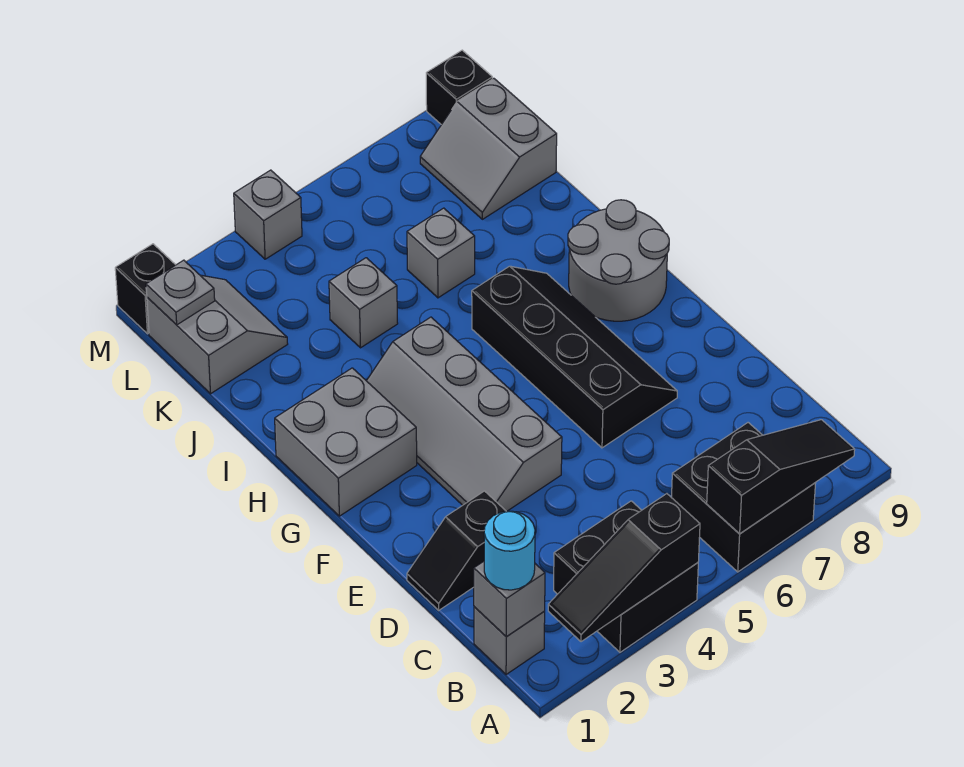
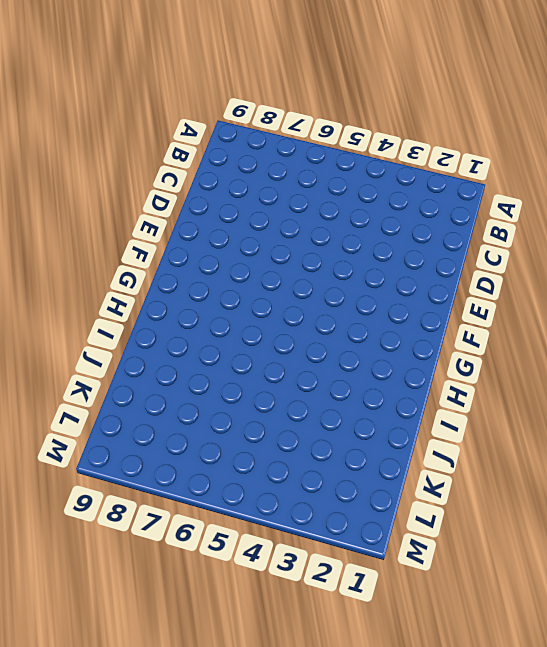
none -> black brick A3:B4 level 1
none -> black brick A6:B7 level 1
none -> grey brick B1 level 1

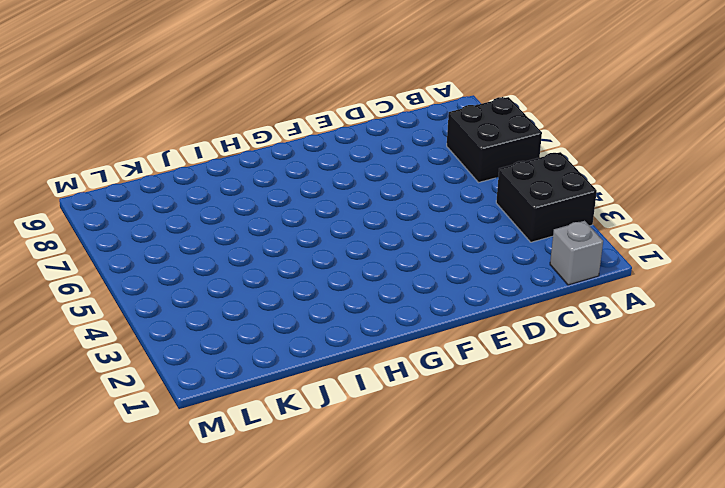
none -> black slope D1:D2 level 1 top 2
none -> grey slope E3:H4 level 1 top 4
none -> black slope E6:H7 level 1 top 6

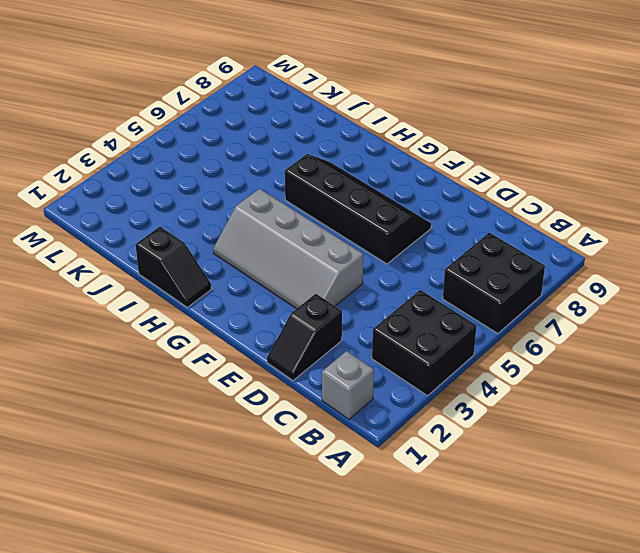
black slope H1:I1 level 1 top I -> grey brick G1:H2 level 1
none -> grey round brick G8:H9 level 1
none -> grey brick J4 level 1
none -> grey brick J6 level 1

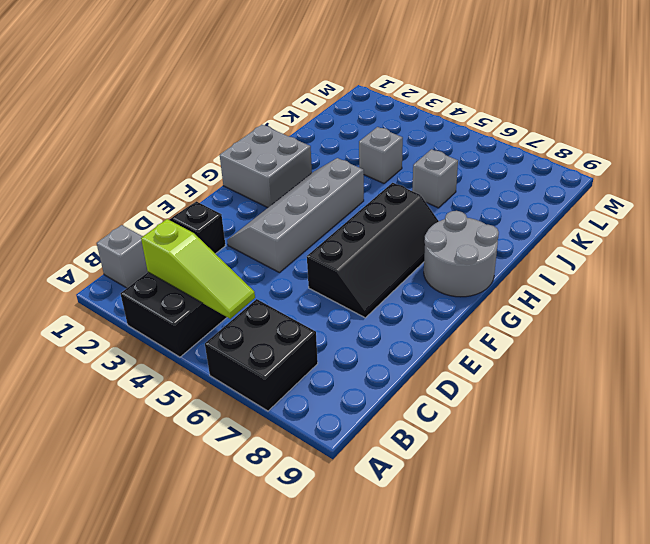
lime slope B3:B5 level 2 top 3 -> none
none -> grey slope K1:L2 level 1 top 1
none -> grey slope K8:L9 level 1 top 9
none -> black brick M1 level 1

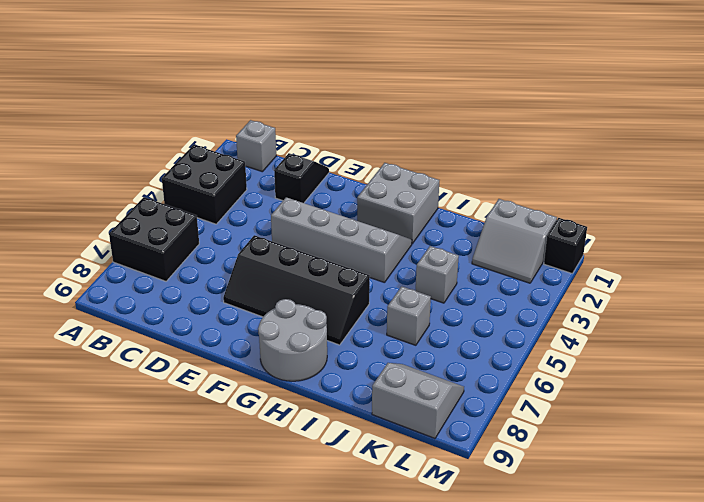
none -> grey brick M4 level 1
none -> black brick M9 level 1
none -> black slope A2:A4 level 2 top 4

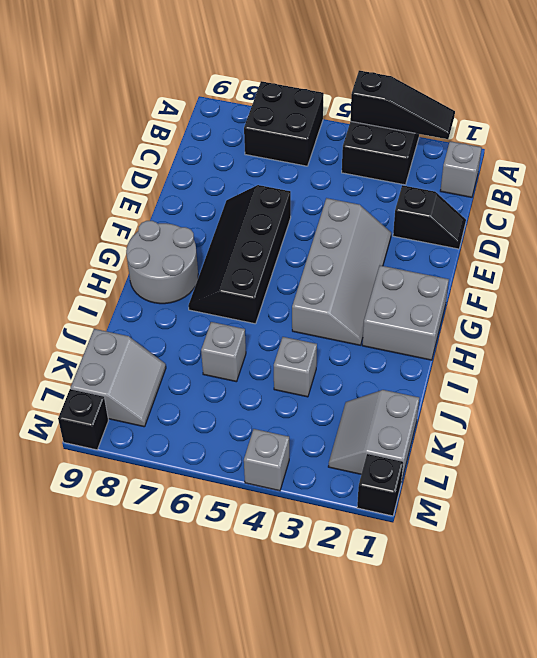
none -> black slope A6:A8 level 2 top 6
none -> grey brick B1 level 2
none -> grey plate L1 level 2

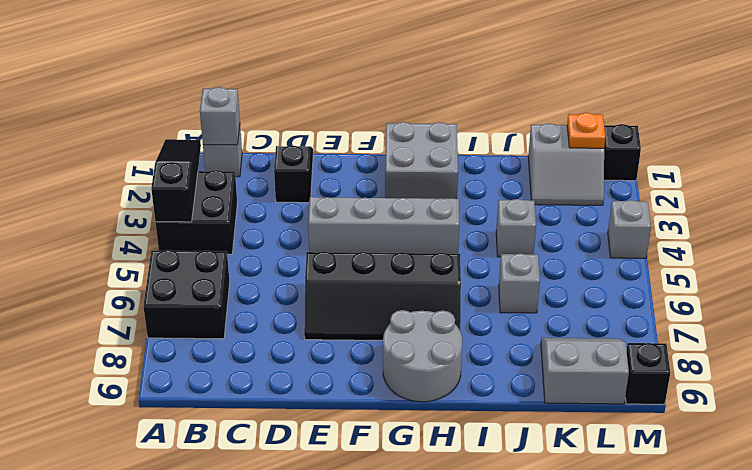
orange plate L1 level 2 -> grey plate L1 level 2
none -> black slope A6:A8 level 2 top 6
none -> cyan round brick B1 level 3

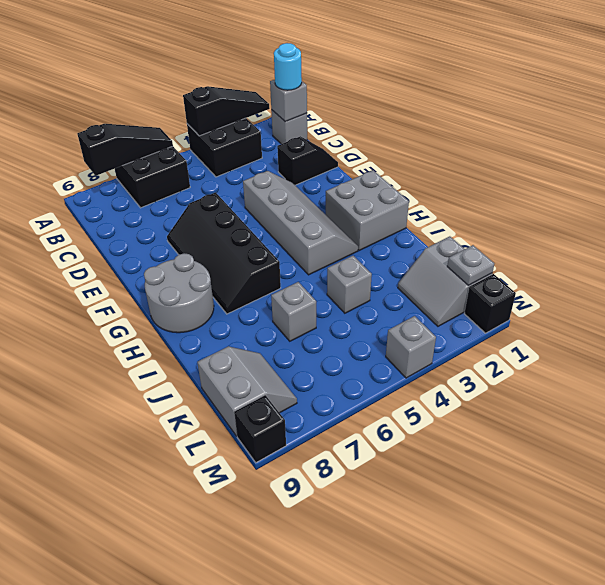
black slope A6:A8 level 2 top 8 -> black slope A6:A8 level 2 top 6

